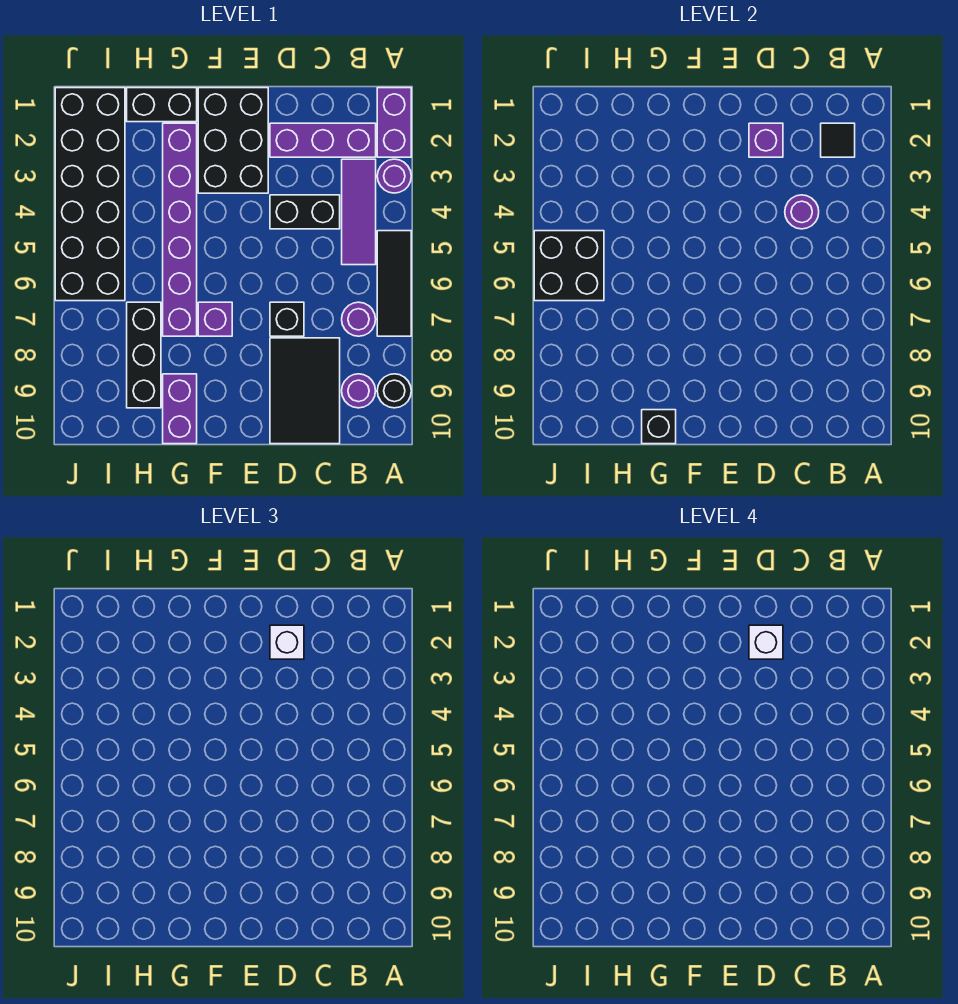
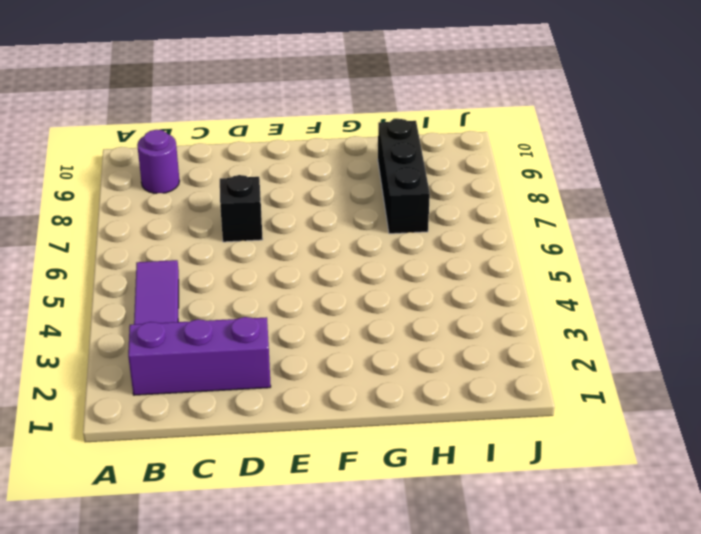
none -> purple brick A1:A2 level 1
none -> purple round brick A3 level 1
none -> black tile A5:A7 level 1

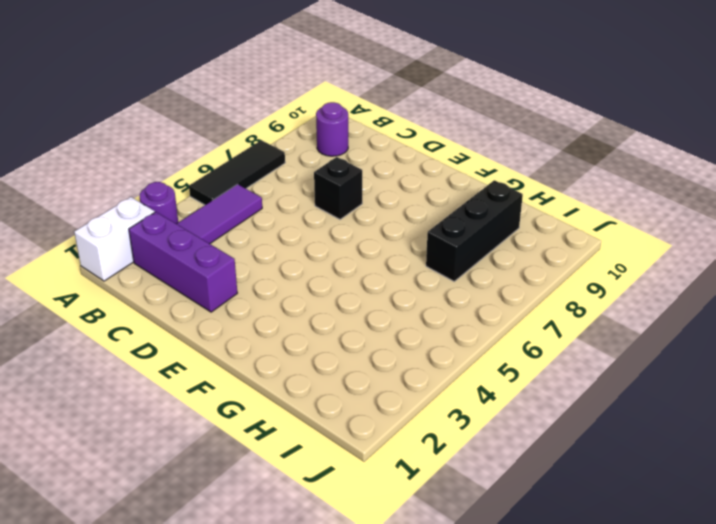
white brick A1:A2 level 1 -> purple brick A1:A2 level 1
none -> black round brick A9 level 1
none -> purple round brick B7 level 1
none -> black brick C4:D4 level 1

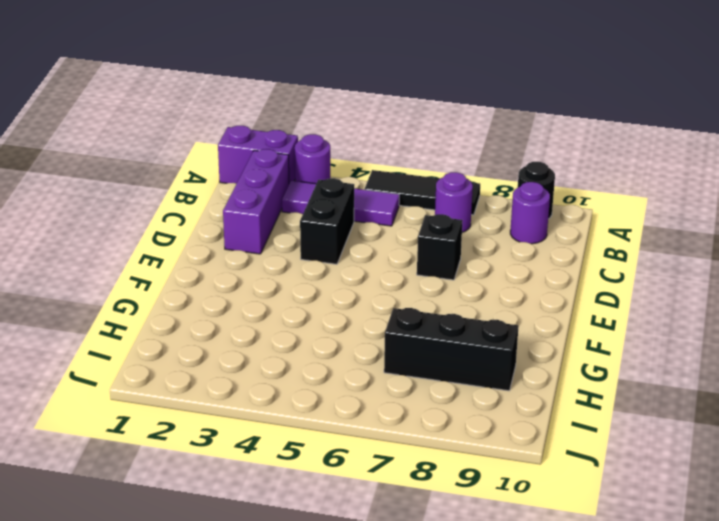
none -> black tile C8:D10 level 1
none -> black brick E1:F3 level 1
none -> purple brick F7 level 1

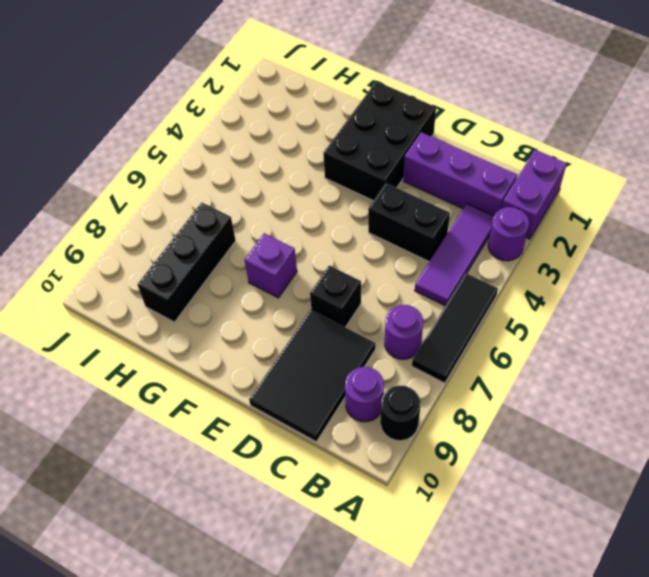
none -> black brick G1:H1 level 1
none -> purple brick G2:G7 level 1
none -> purple brick G9:G10 level 1

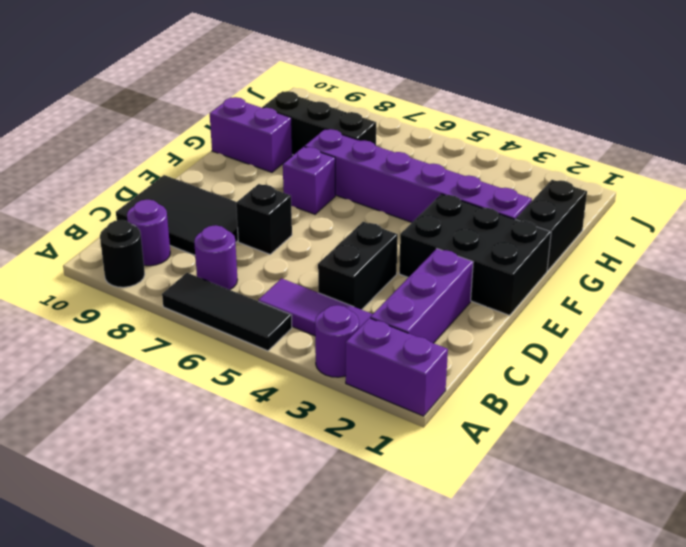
none -> black brick I1:J6 level 1
none -> black tile B2 level 2
none -> purple round brick C4 level 2

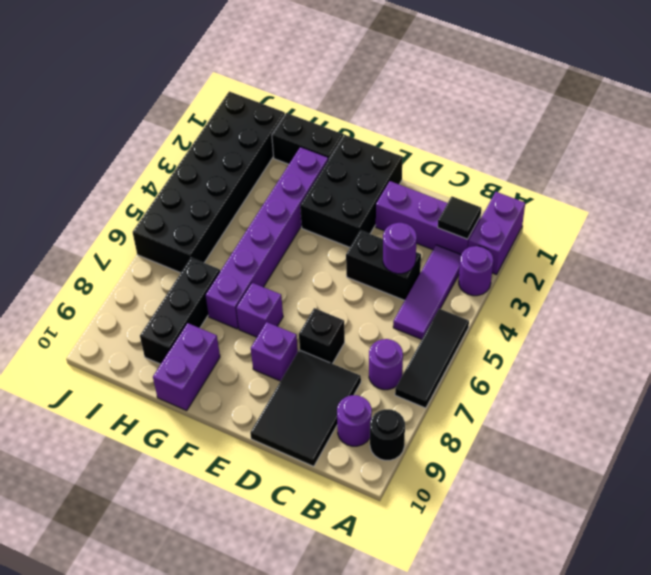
purple brick E8 level 1 -> purple brick D2 level 2
none -> black brick G10 level 2
none -> black brick I5:J6 level 2
none -> white brick D2 level 3

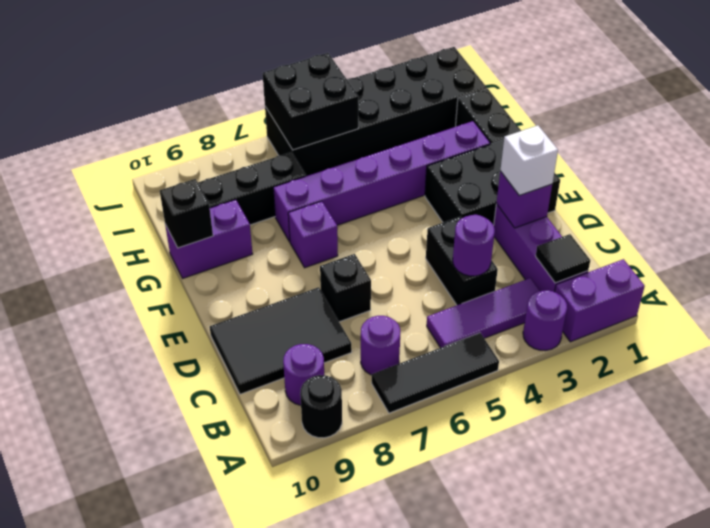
none -> white brick D2 level 4

